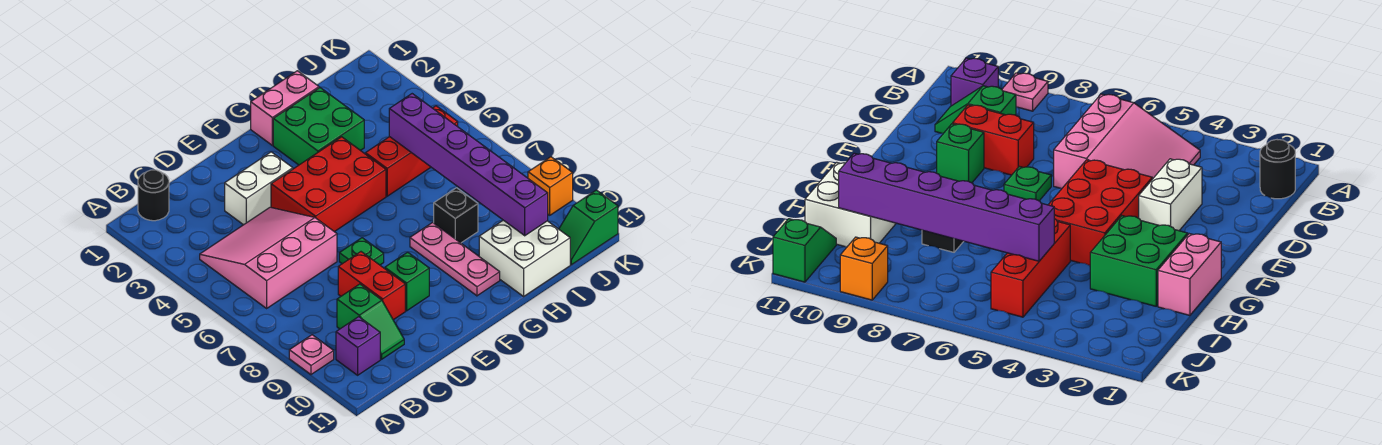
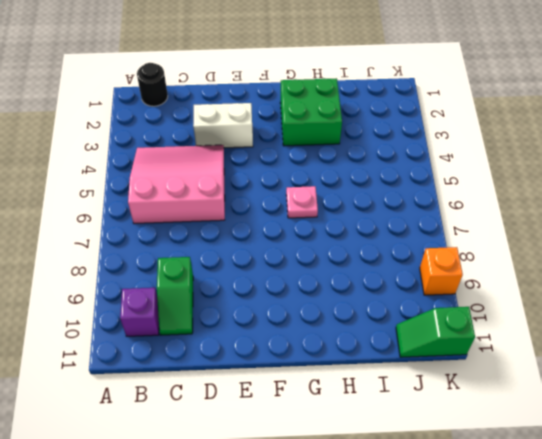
pink plate G6 level 1 -> pink plate A9 level 1
none -> red brick D8:D9 level 1
none -> red brick E4:G5 level 1
none -> green plate E7 level 1

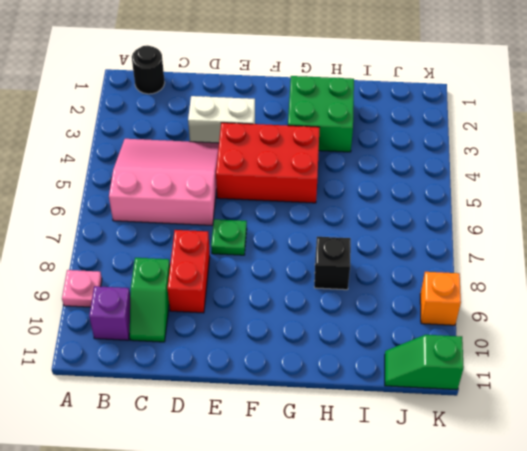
none -> green brick E9 level 1
none -> pink brick G1:H1 level 1
none -> pink plate G8:G10 level 1

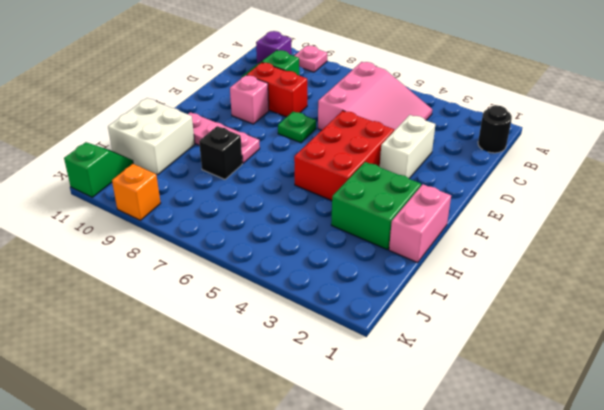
pink brick E9 level 1 -> green brick E9 level 1
none -> red brick H5:J5 level 1
none -> purple brick I5:I10 level 2

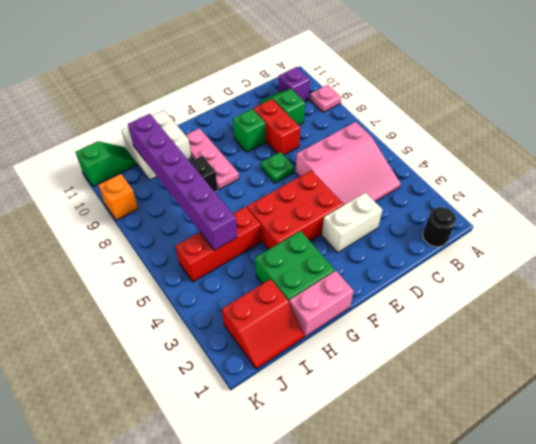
red slope I1:J2 level 1 top 2 -> none

